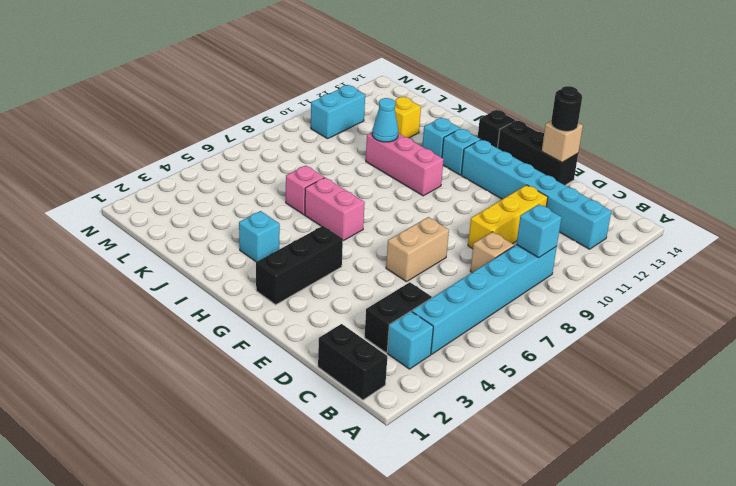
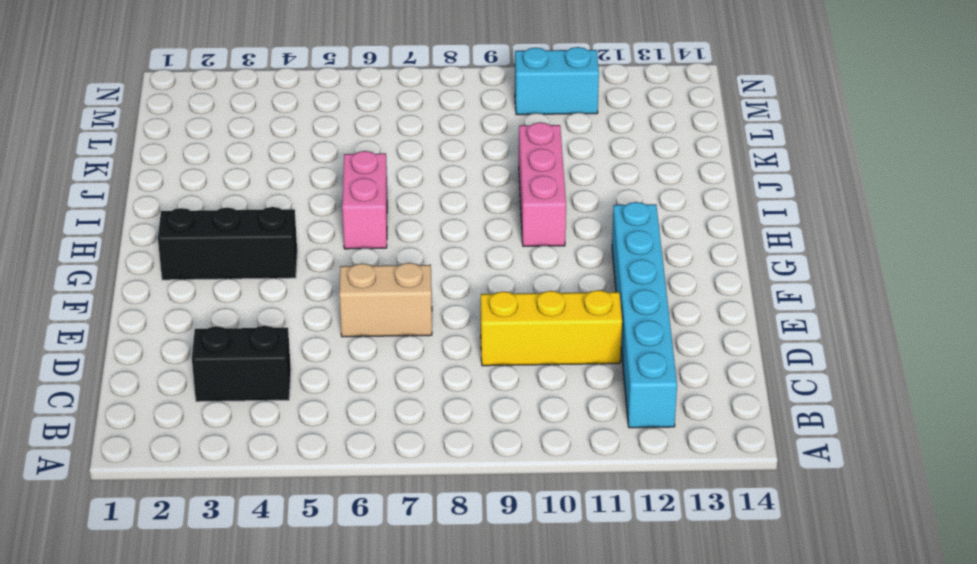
none -> black brick B1:C1 level 1
none -> cyan brick B3 level 1
none -> cyan brick B4:B9 level 1

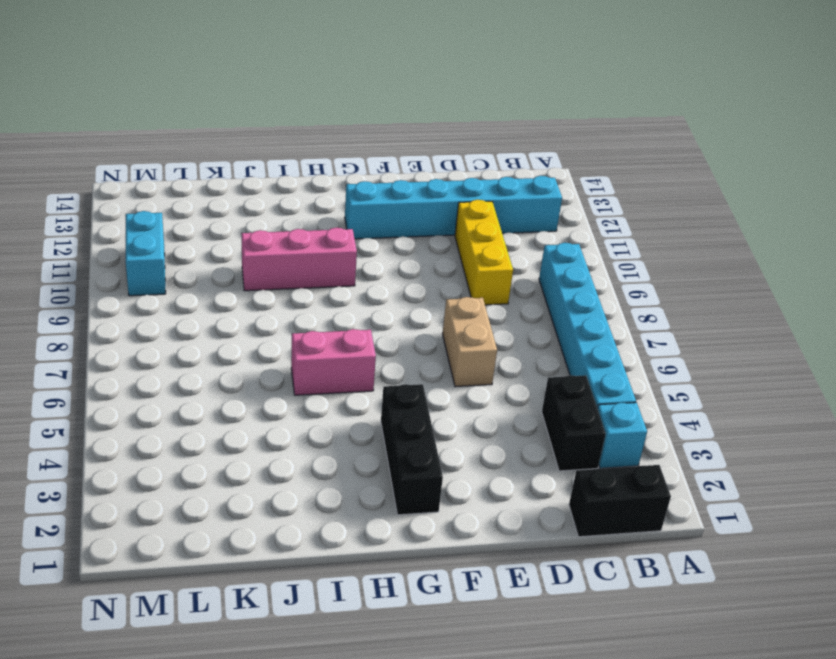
none -> tan brick C8 level 1
none -> black brick E14:G14 level 1
none -> cyan brick H12 level 1

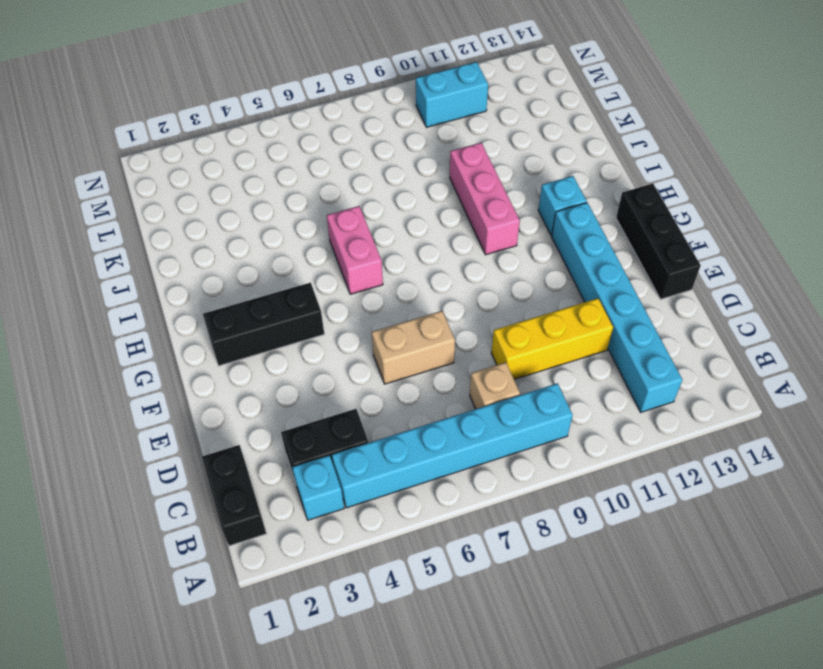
none -> black brick H14 level 1
none -> cyan brick I3 level 1
none -> cyan brick I12 level 1

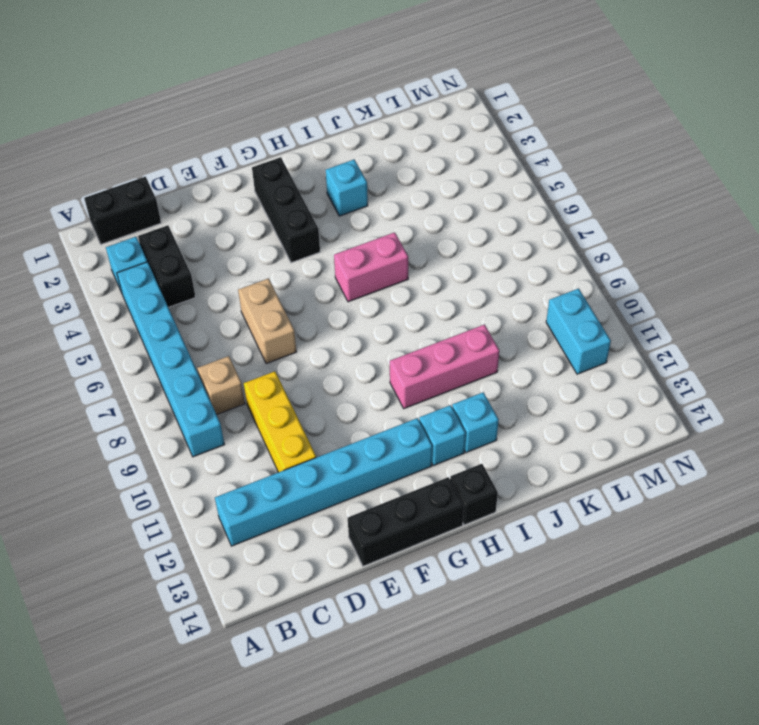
none -> pink brick J6 level 1
none -> yellow brick K12 level 1
none -> cyan brick B9 level 2

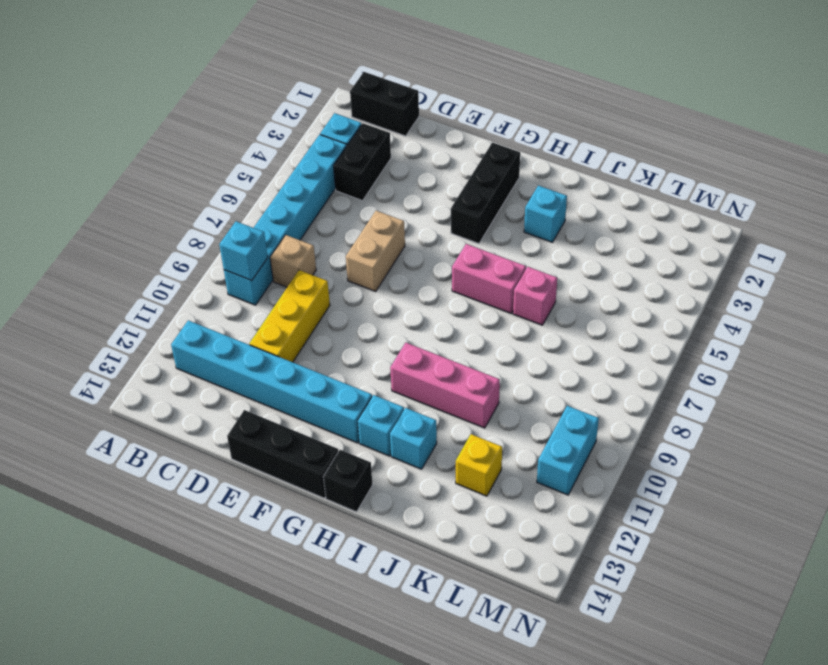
none -> tan brick E14 level 2
none -> cyan cone J10 level 2
none -> black round brick E14 level 3

